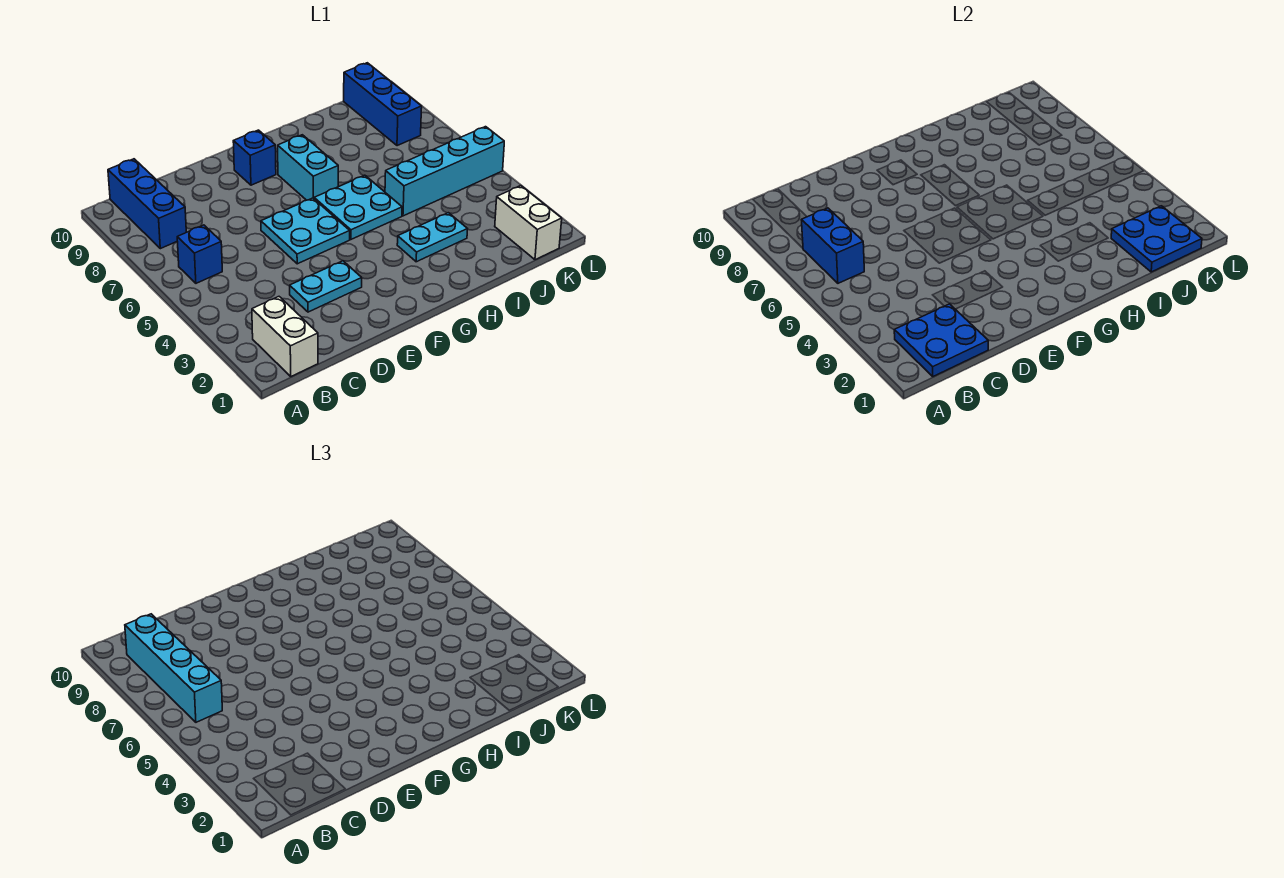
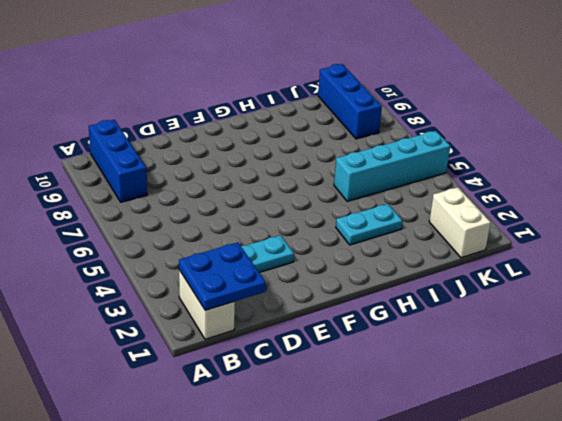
none -> blue brick B6 level 1
none -> cyan plate E5:F6 level 1
none -> blue brick F9 level 1

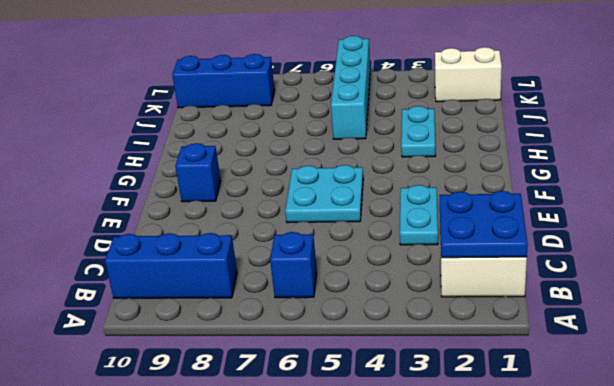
none -> cyan plate G5:H6 level 1
none -> cyan brick G7:G8 level 1
none -> blue brick B6:B7 level 2

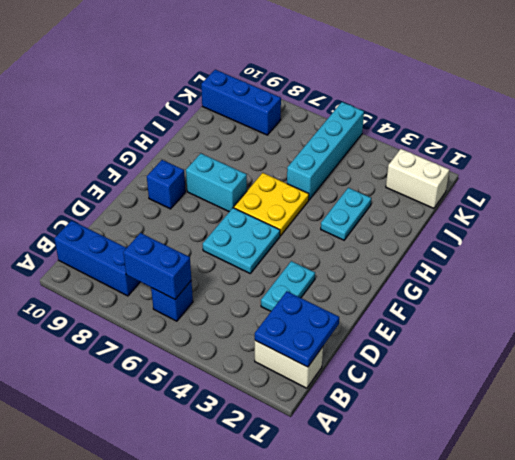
yellow plate G5:H6 level 1 -> cyan plate G5:H6 level 1
none -> blue plate J1:K2 level 2
none -> cyan brick B6:B9 level 3

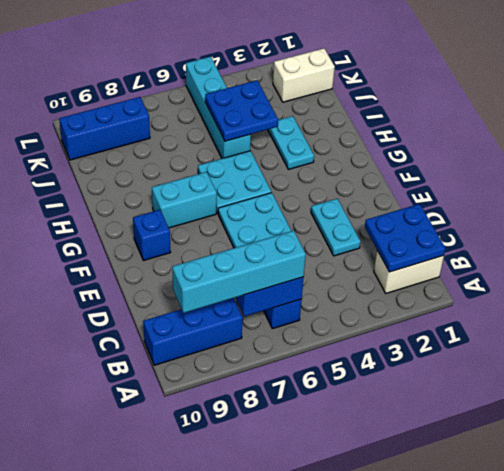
blue plate I4:J5 level 2 -> blue plate J1:K2 level 2

